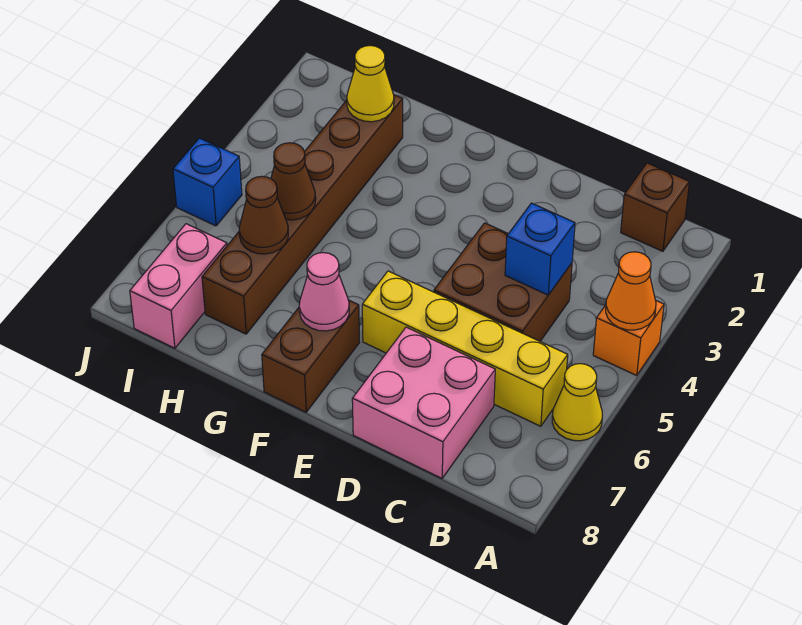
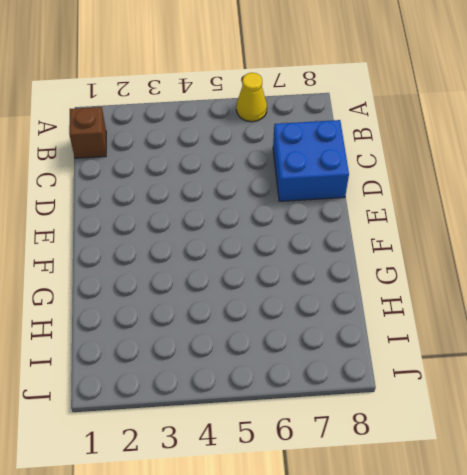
blue brick C7:D8 level 1 -> pink brick C7:D8 level 1
none -> orange brick A4 level 1
none -> yellow brick B6:E6 level 1
none -> brown brick C4:D5 level 1

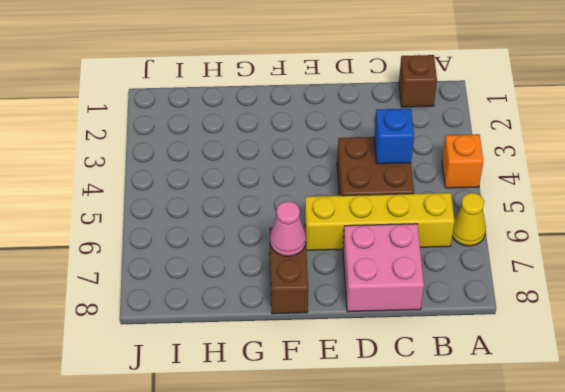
none -> brown brick H2:H7 level 1
none -> pink brick I7:I8 level 1
none -> blue brick J5 level 1

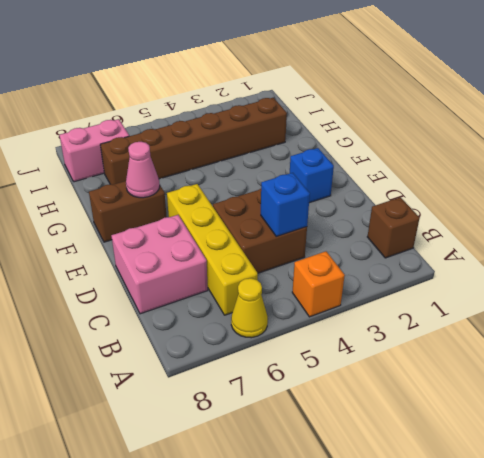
blue brick E2 level 1 -> blue brick J5 level 1
none -> orange cone A4 level 2
none -> yellow cone H2 level 2
none -> brown cone H5 level 2

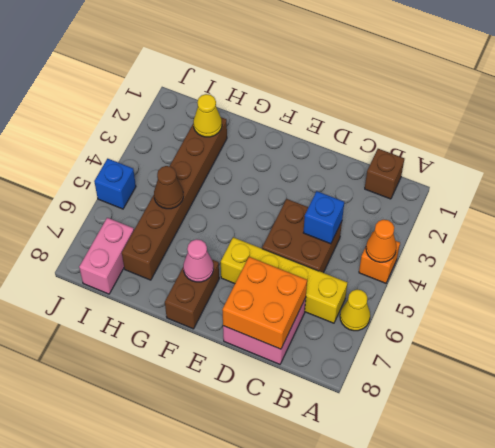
orange brick C7:D8 level 2 -> none
none -> brown cone H6 level 2

